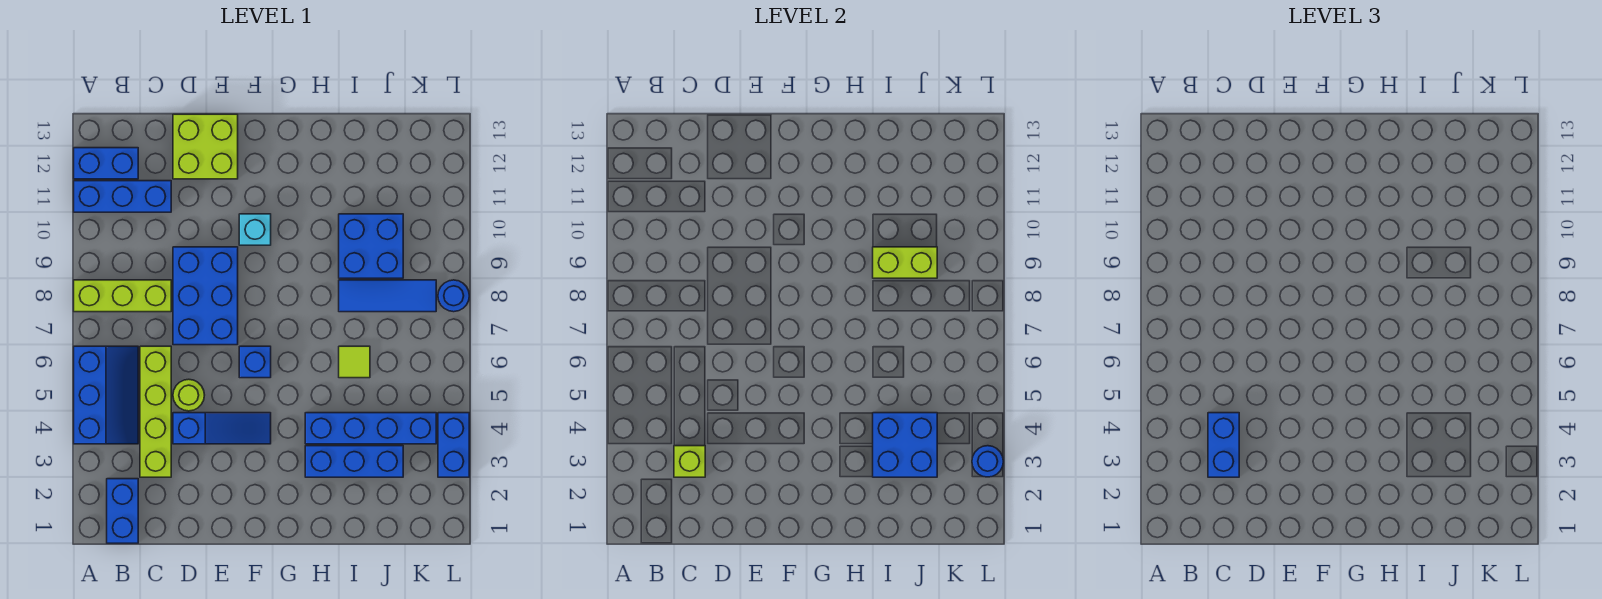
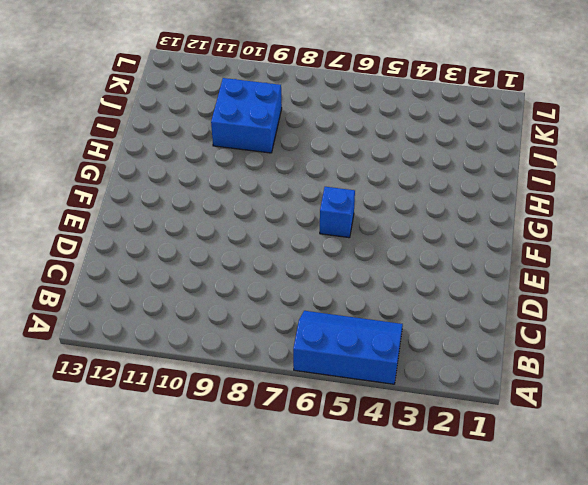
none -> lime brick A8:C8 level 1
none -> blue brick A11:C11 level 1
none -> blue brick A12:B12 level 1

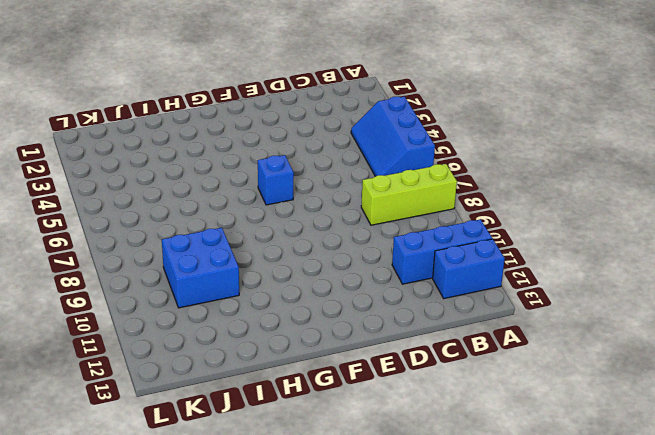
none -> blue brick B1:B2 level 1
none -> lime brick C3:C6 level 1
none -> blue slope D4:F4 level 1 top D

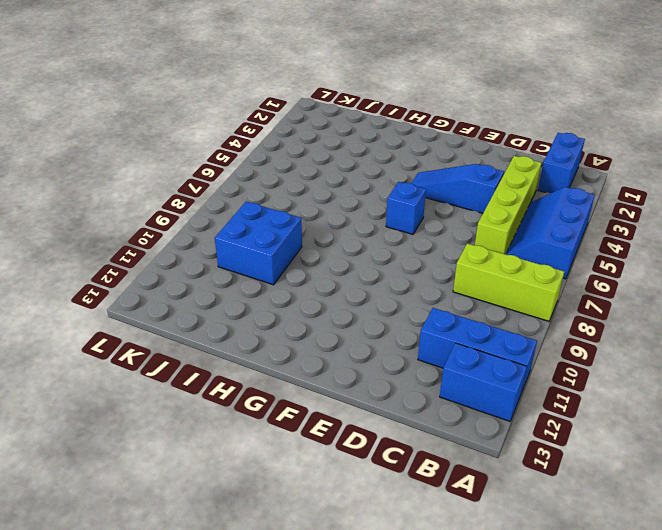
none -> lime round brick D5 level 1
none -> blue brick D7:E9 level 1
none -> lime brick D12:E13 level 1

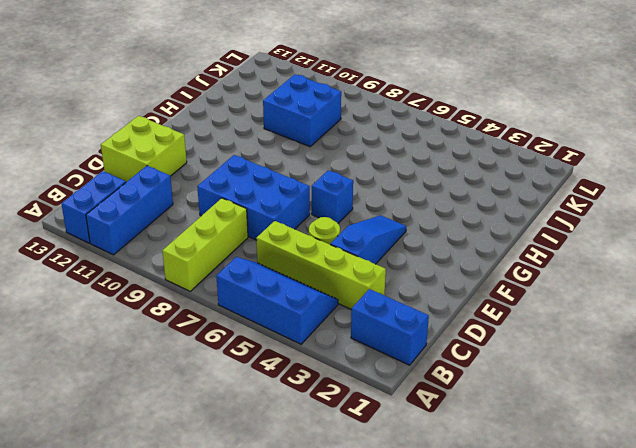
none -> cyan brick F10 level 1
none -> blue brick H3:J3 level 1
none -> blue brick H4:K4 level 1

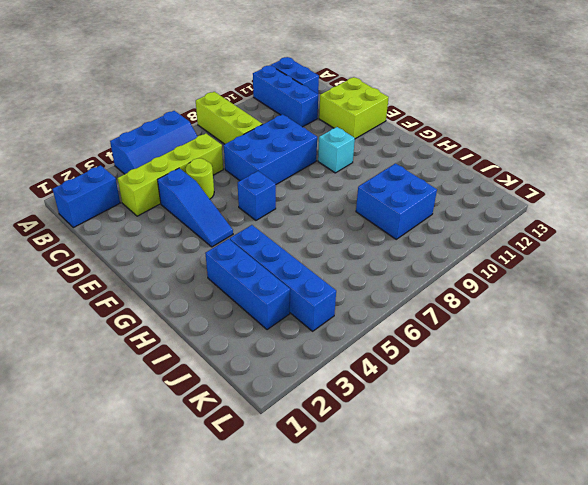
none -> lime tile I6 level 1
none -> blue tile I8:K8 level 1
none -> blue brick L3:L4 level 1

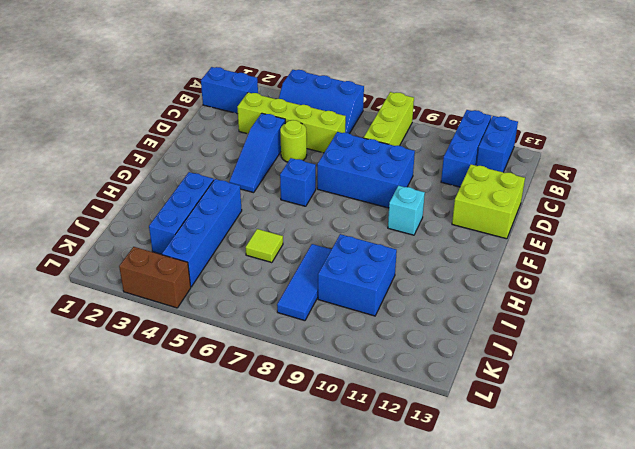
brown brick L3:L4 level 1 -> blue brick L3:L4 level 1
none -> blue round brick L8 level 1
none -> lime brick C3 level 2
none -> blue brick I3:J4 level 2

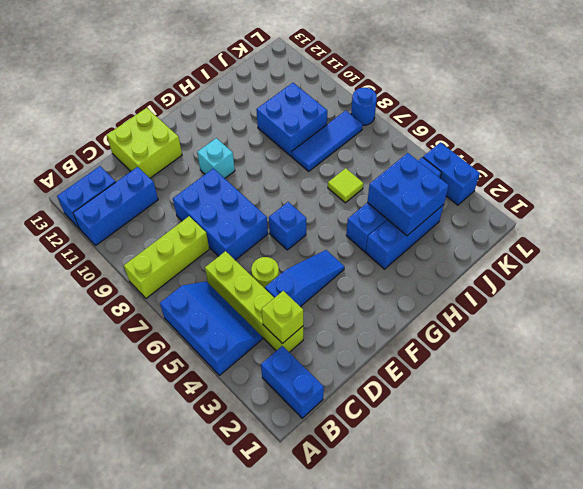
none -> lime brick I9:J9 level 2
none -> blue round brick L3 level 2
none -> blue brick C3:C4 level 3

